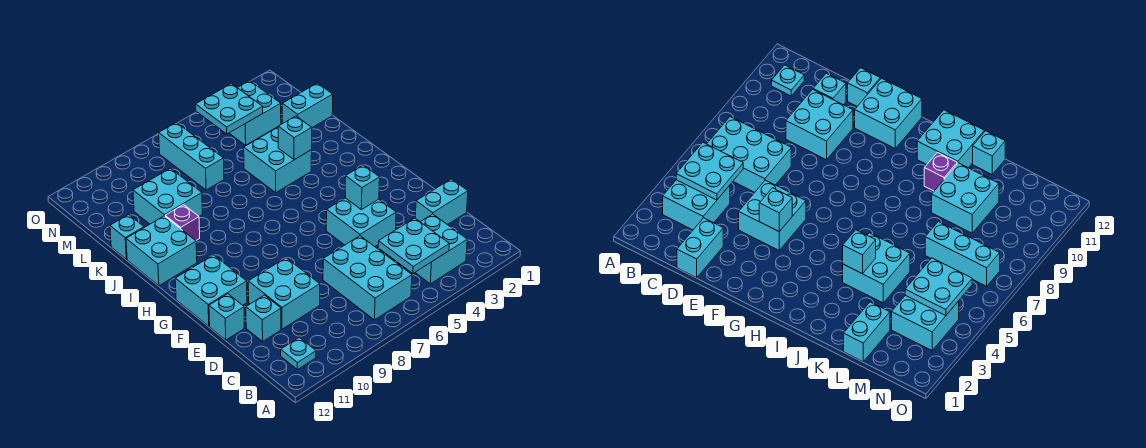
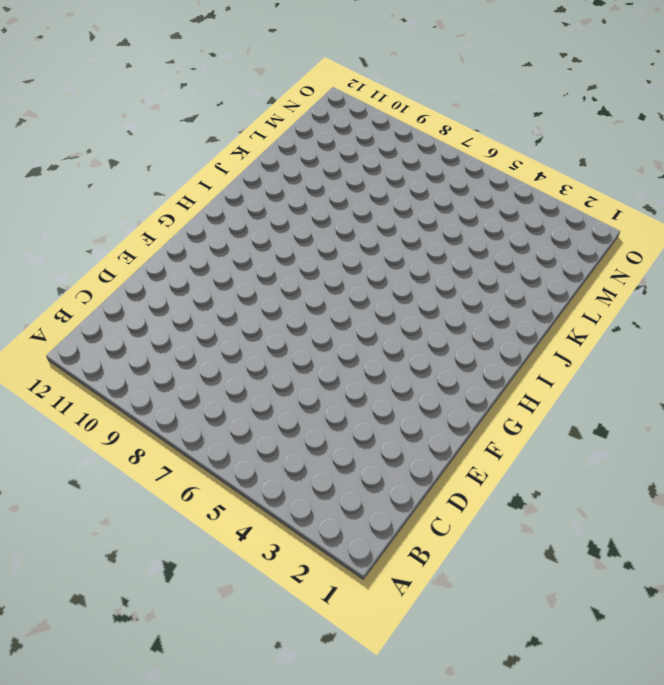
none -> cyan brick B3:C4 level 1
none -> cyan brick B6:D7 level 1
none -> cyan plate B11 level 1

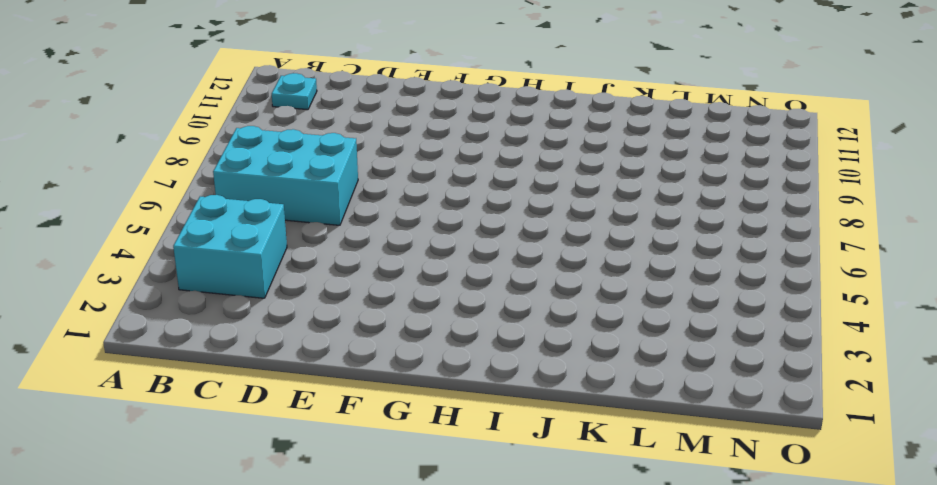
none -> cyan brick D1:D2 level 1
none -> cyan brick D9:E10 level 1
none -> cyan brick D11 level 1

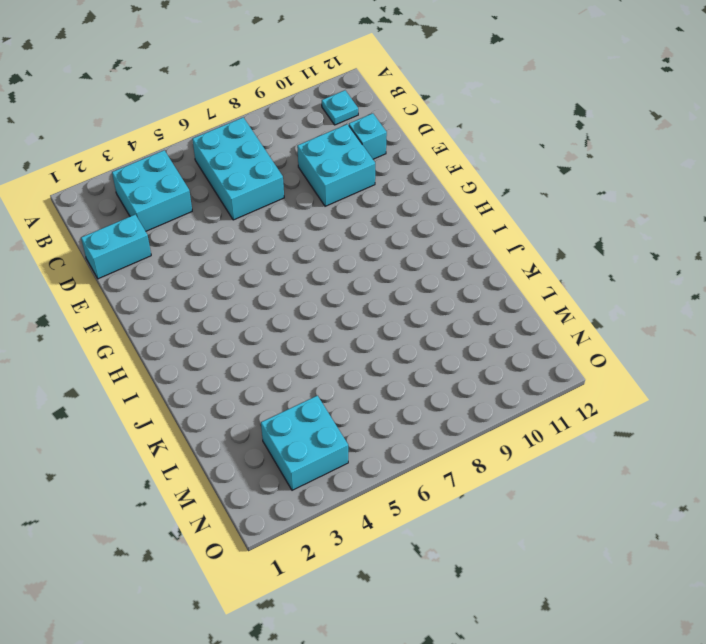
none -> cyan brick E4:F5 level 1
none -> cyan brick E12 level 1
none -> cyan brick F11:G12 level 1

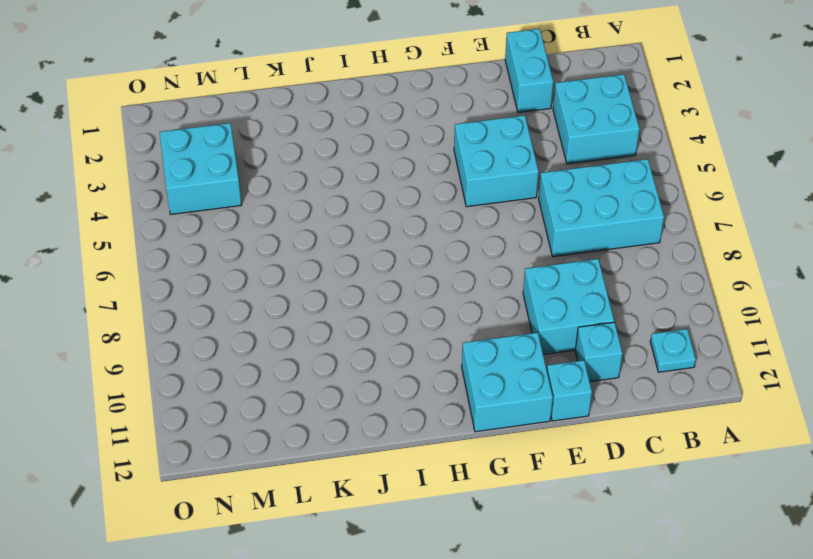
none -> cyan brick I11:J12 level 1
none -> cyan brick J4:K5 level 1
none -> purple brick J10 level 1

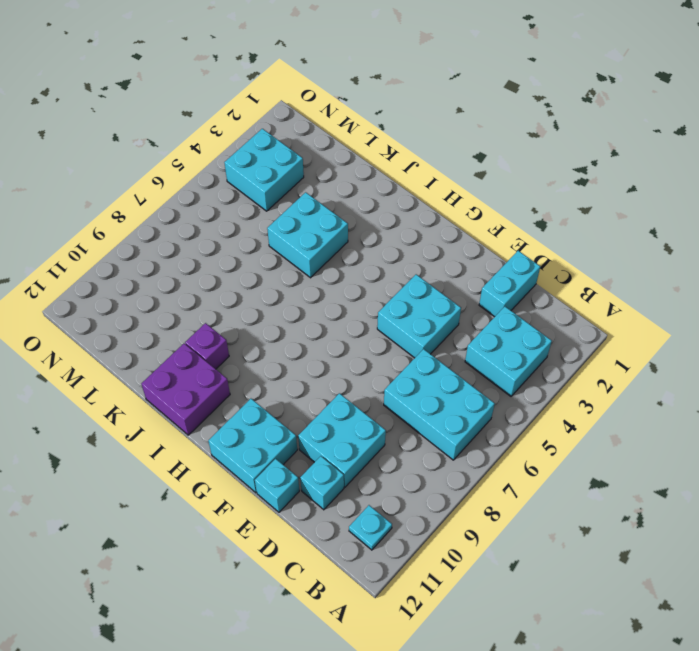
purple brick I11:J12 level 1 -> cyan brick I11:J12 level 1
none -> cyan brick K9:L10 level 1
none -> cyan brick K12 level 1
none -> cyan brick L1:L2 level 1

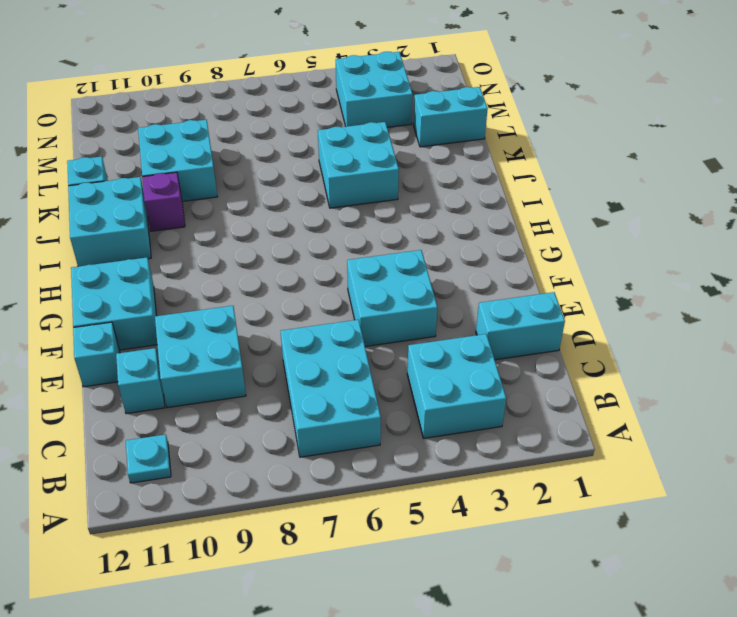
none -> cyan brick L7:N7 level 1
none -> cyan plate B4:C5 level 2
none -> cyan brick F4 level 2

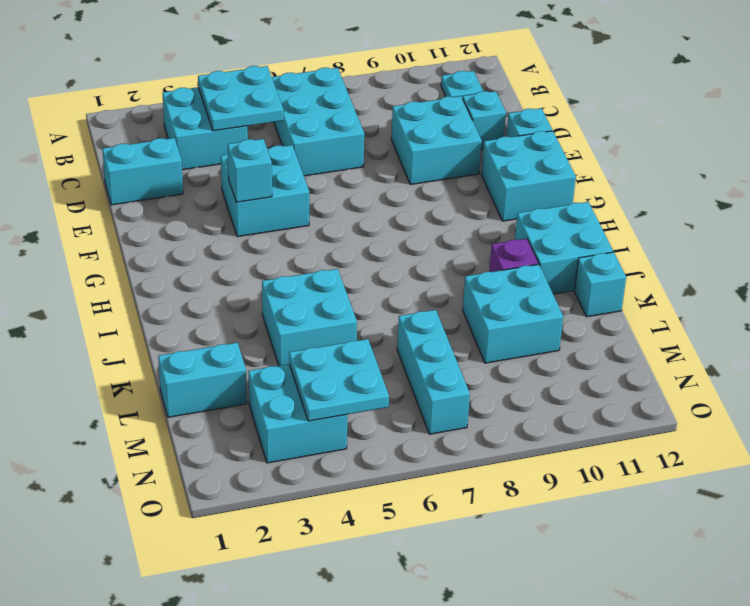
none -> cyan brick J4 level 2

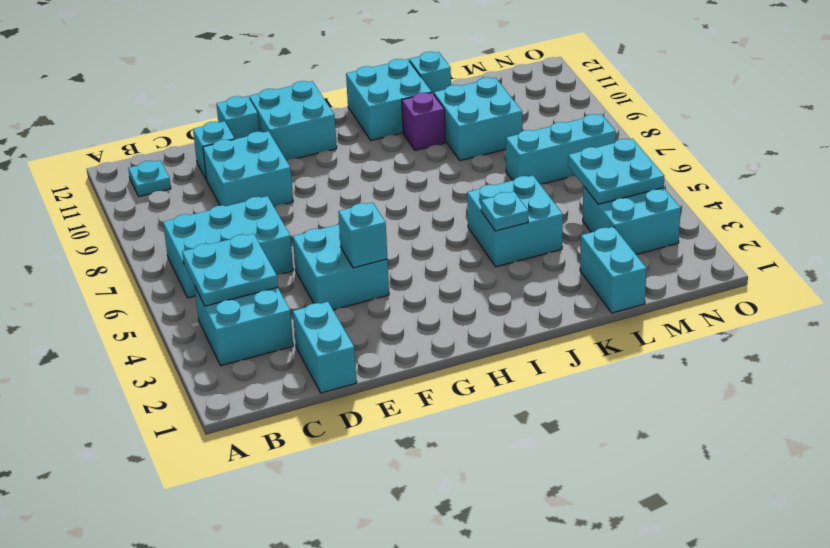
cyan plate J4 level 2 -> cyan brick J4 level 2

